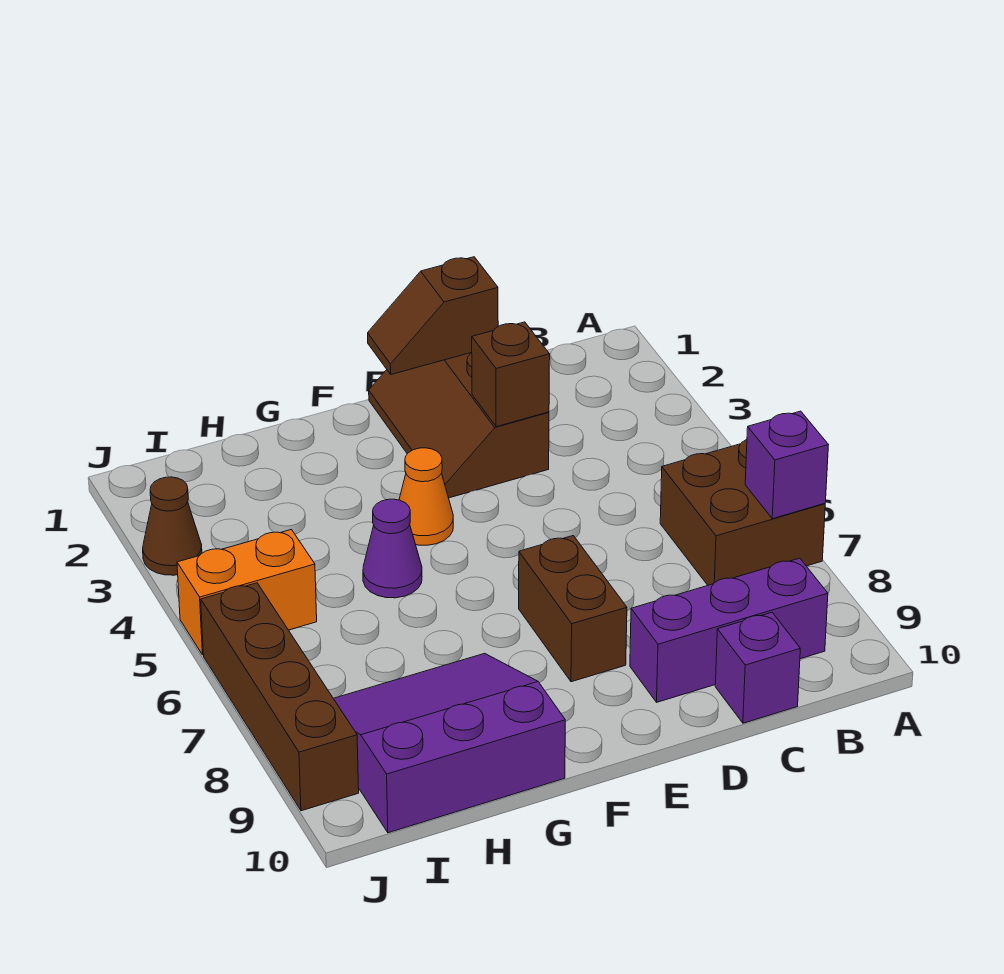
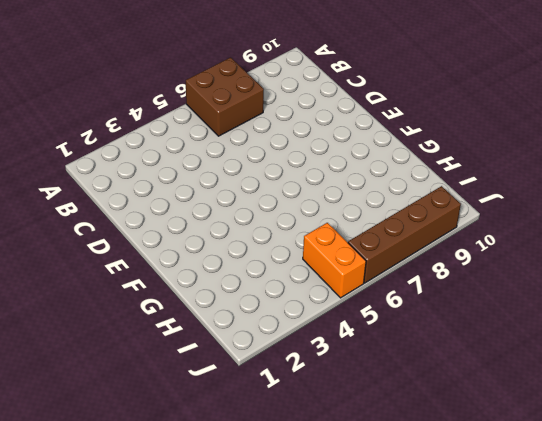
none -> purple brick B9:D9 level 1
none -> purple brick C10 level 1
none -> brown slope D1:E3 level 1 top D

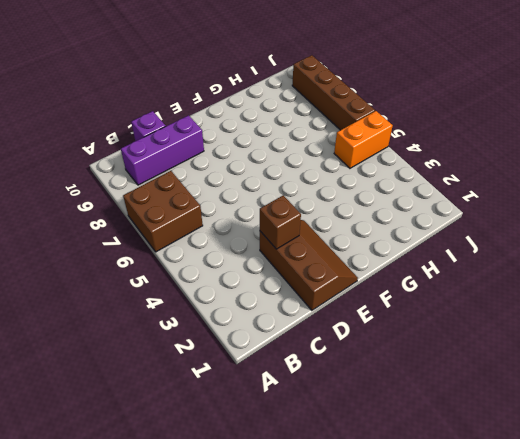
none -> brown brick E7:E8 level 1
none -> orange cone F4 level 1
none -> purple cone G5 level 1

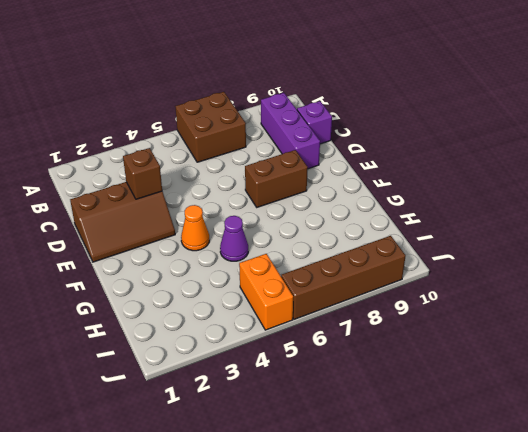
none -> purple slope G8:I10 level 1 top 10
none -> brown cone J3 level 1
none -> purple brick A7 level 2

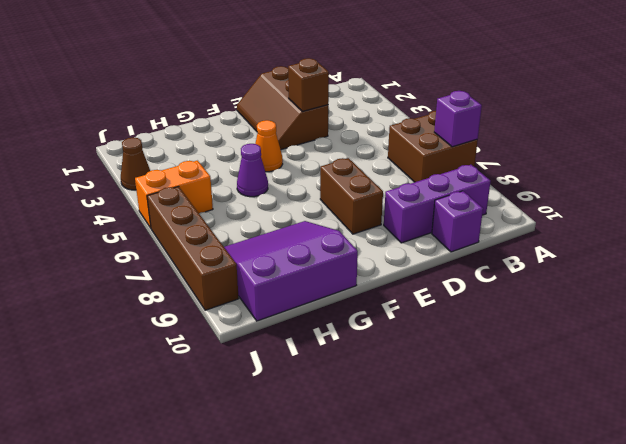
none -> brown slope D1:E1 level 2 top D

